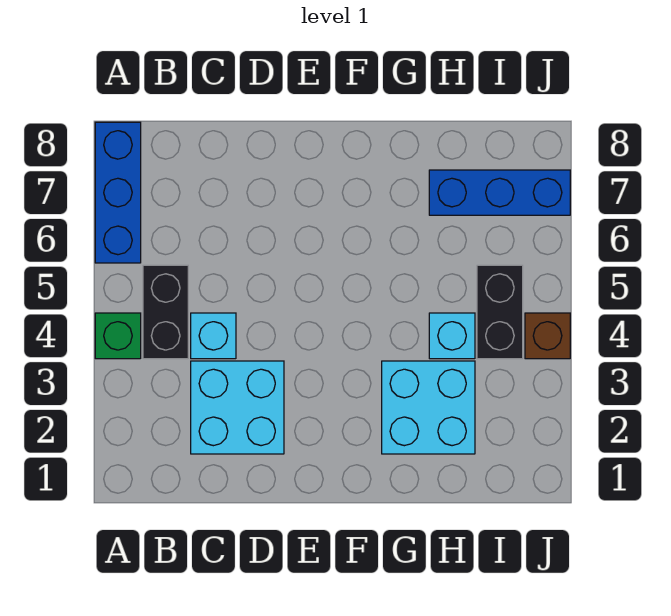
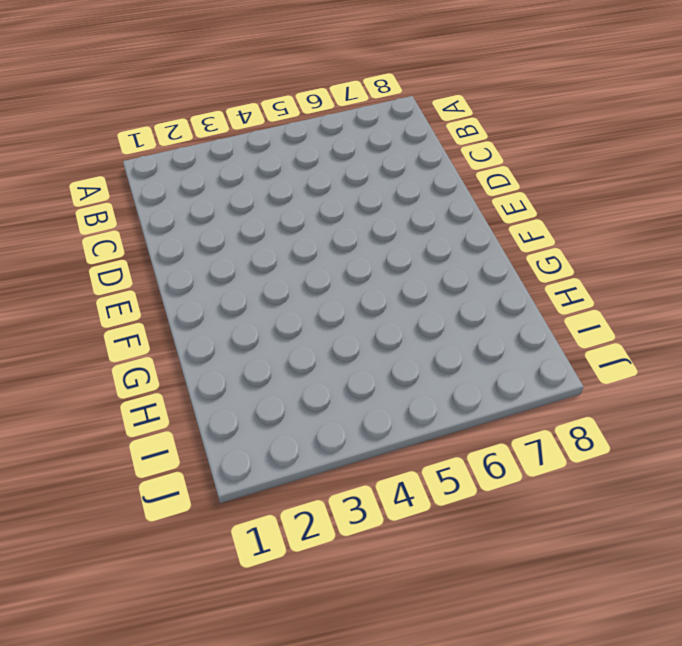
none -> green brick A4 level 1
none -> blue brick A6:A8 level 1

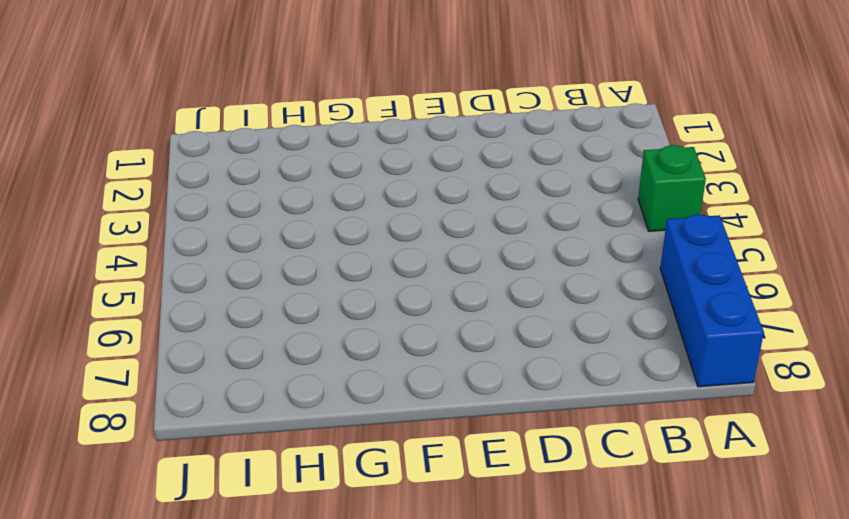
none -> black brick B4:B5 level 1
none -> cyan brick C2:D3 level 1

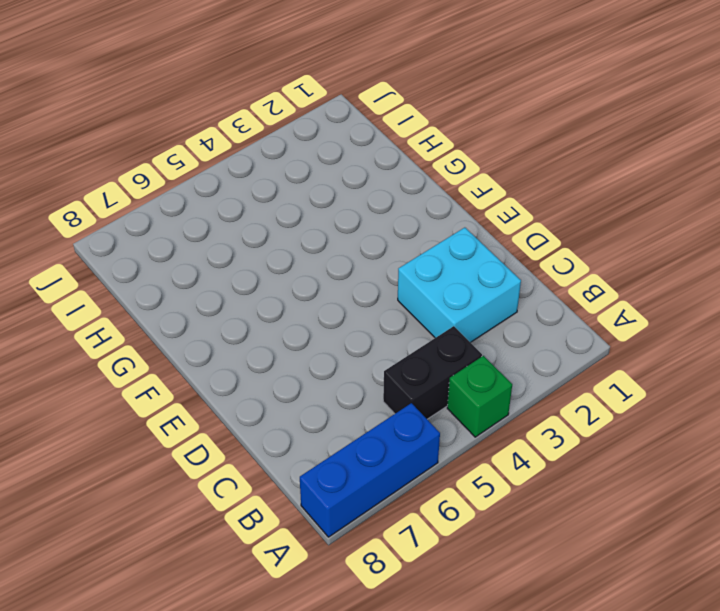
none -> cyan brick C4 level 1
none -> cyan brick G2:H3 level 1

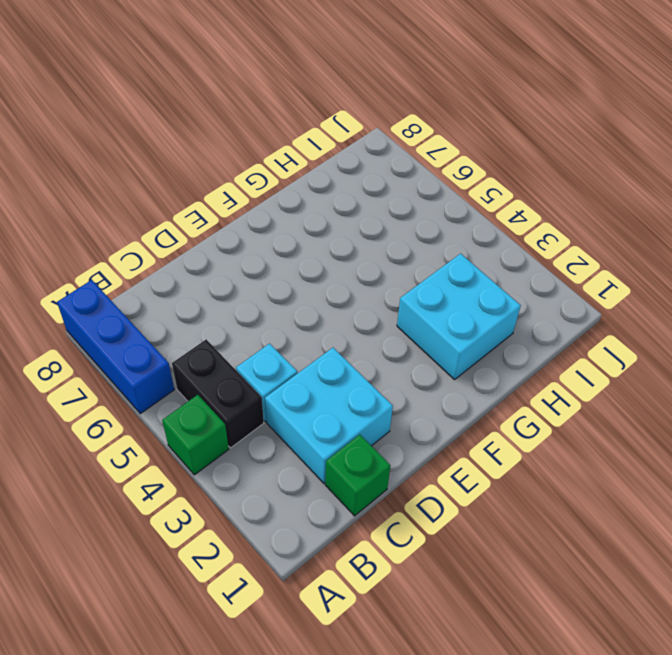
green brick C1 level 1 -> none
none -> cyan brick H4 level 1
none -> blue brick H7:J7 level 1

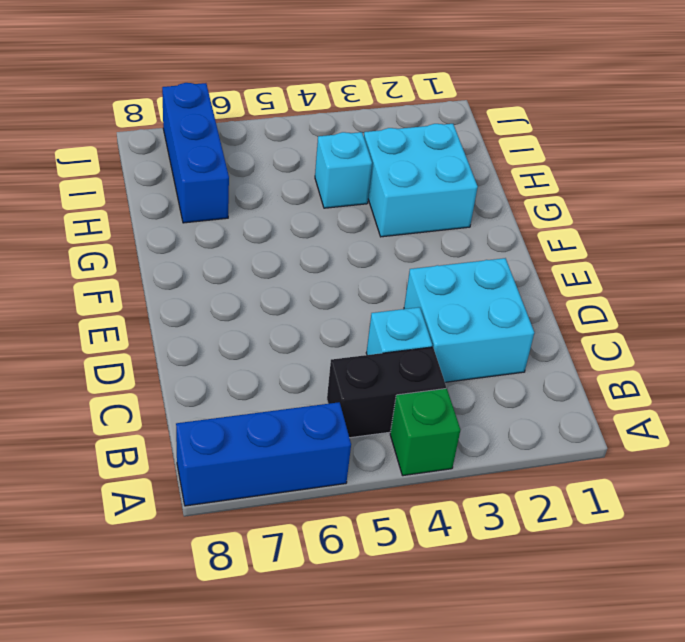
none -> black brick I4:I5 level 1
none -> brown brick J4 level 1

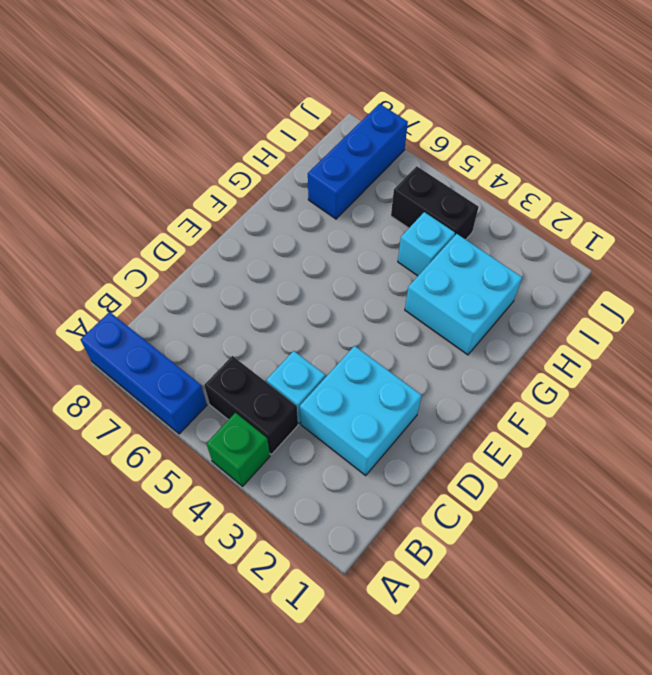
none -> brown brick J4 level 1

